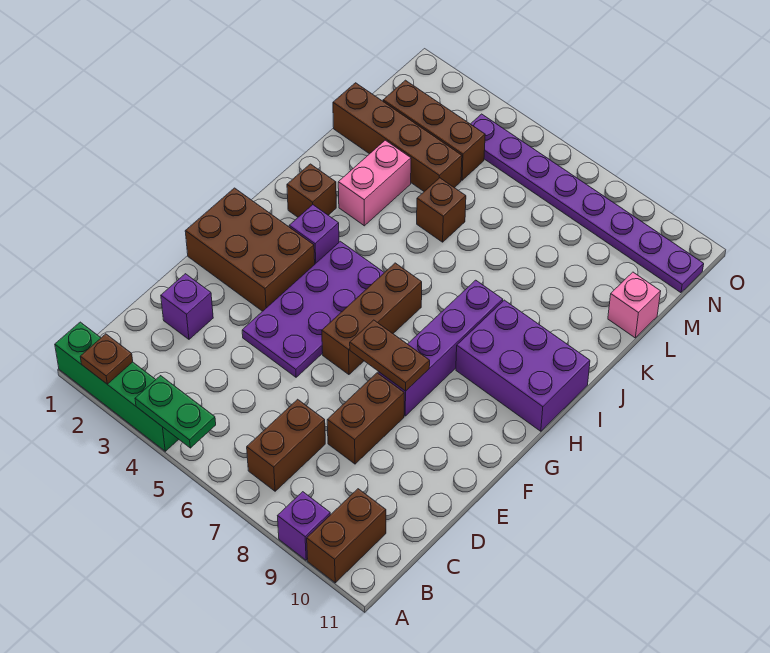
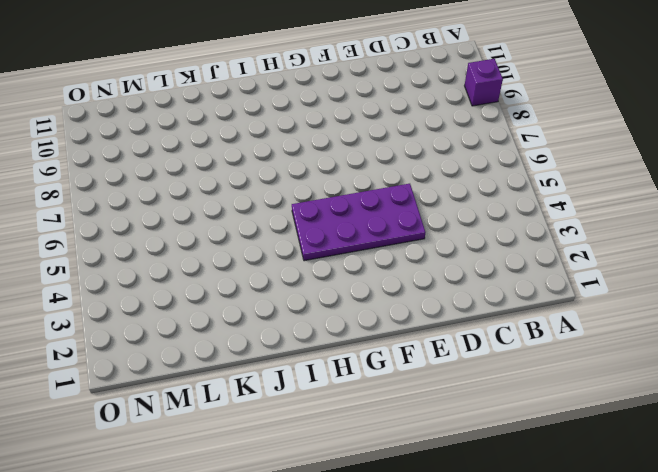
none -> green brick A1:A4 level 1
none -> brown brick A10:B10 level 1
none -> brown brick B7:C7 level 1

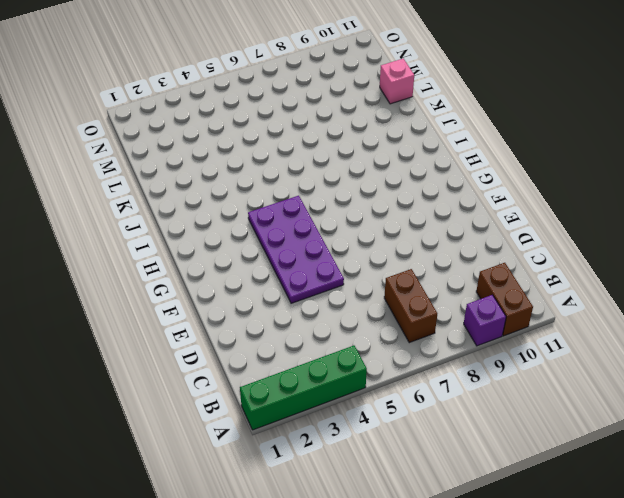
none -> purple brick D2 level 1
none -> brown brick D8:E8 level 1
none -> brown brick F1:G3 level 1

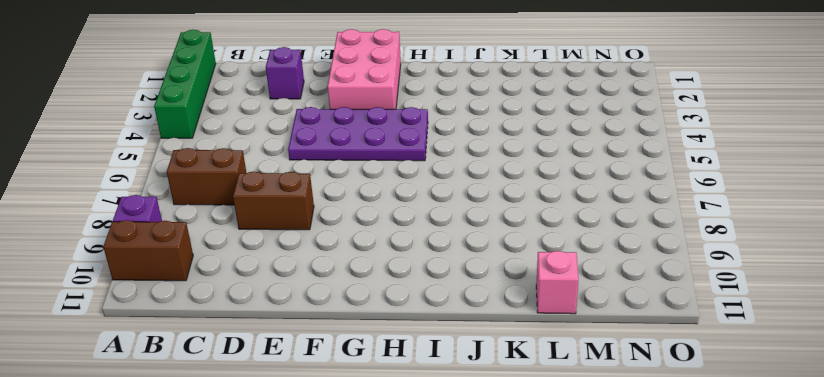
pink brick F1:G3 level 1 -> brown brick F1:G3 level 1
none -> brown brick F6:H6 level 1
none -> purple brick F8:I8 level 1
none -> purple brick H3 level 1

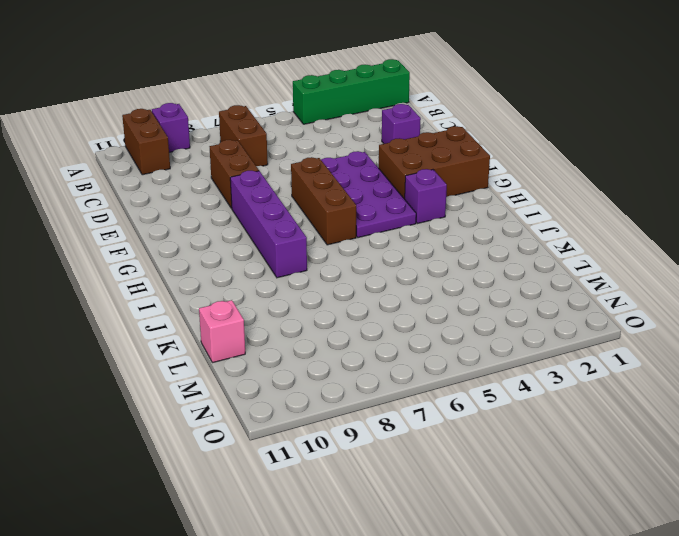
none -> purple brick H9:I11 level 1
none -> brown brick I2 level 1
none -> pink brick J3:K3 level 1

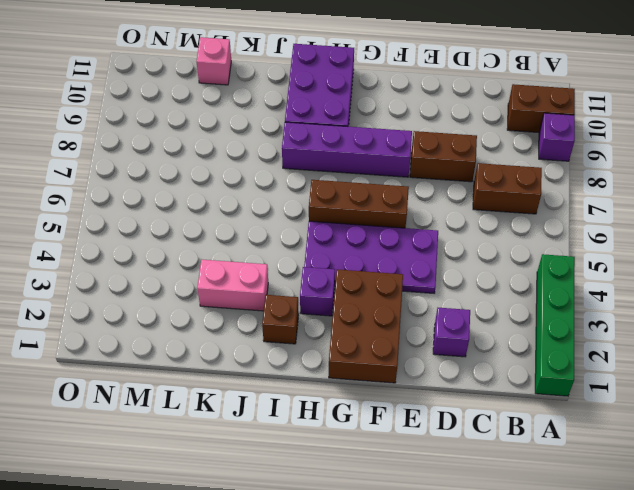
none -> brown brick K5 level 1
none -> brown brick L1:L4 level 1
none -> brown brick M2:M4 level 1

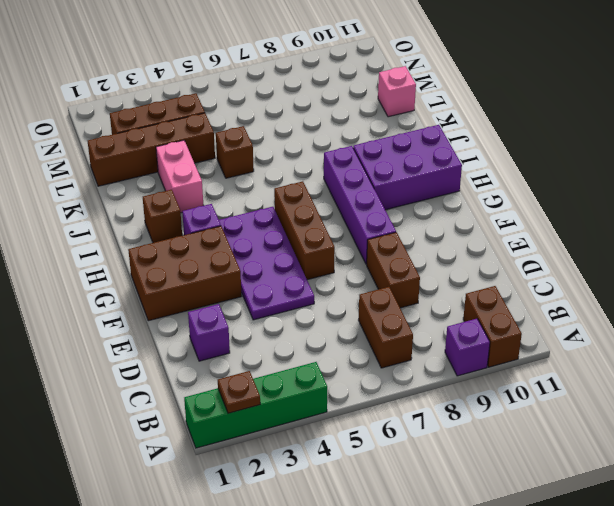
none -> purple plate N4:N11 level 1
none -> green plate A4:A5 level 2
none -> brown plate F7:F8 level 2

